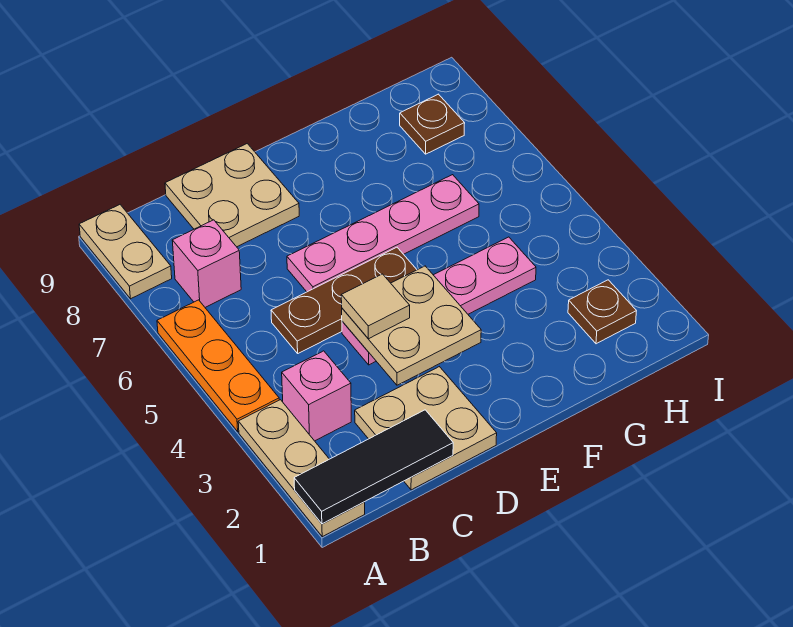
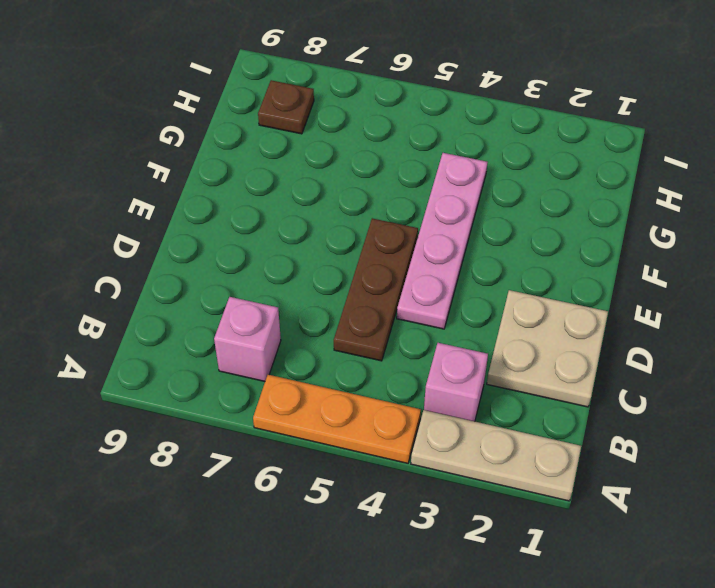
none -> tan plate A8:A9 level 1
none -> tan plate C8:D9 level 1
none -> pink plate D6:G6 level 1

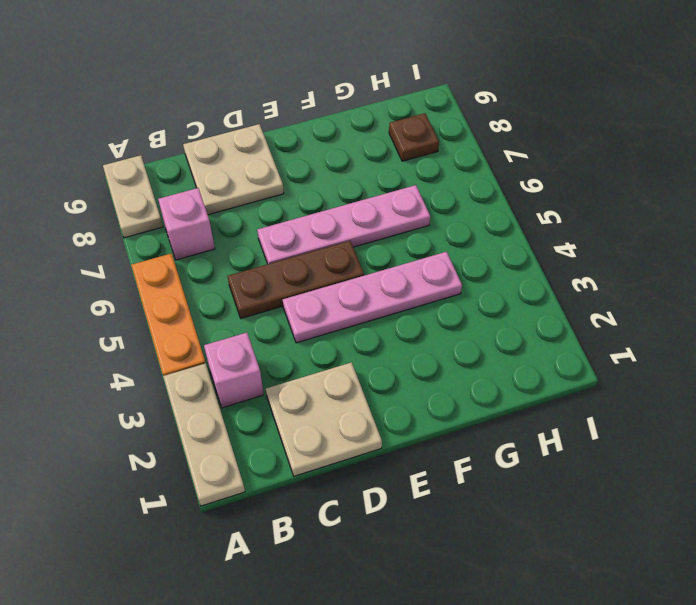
none -> brown plate H2 level 1
none -> black tile A1:C1 level 2
none -> tan plate D3:E4 level 2

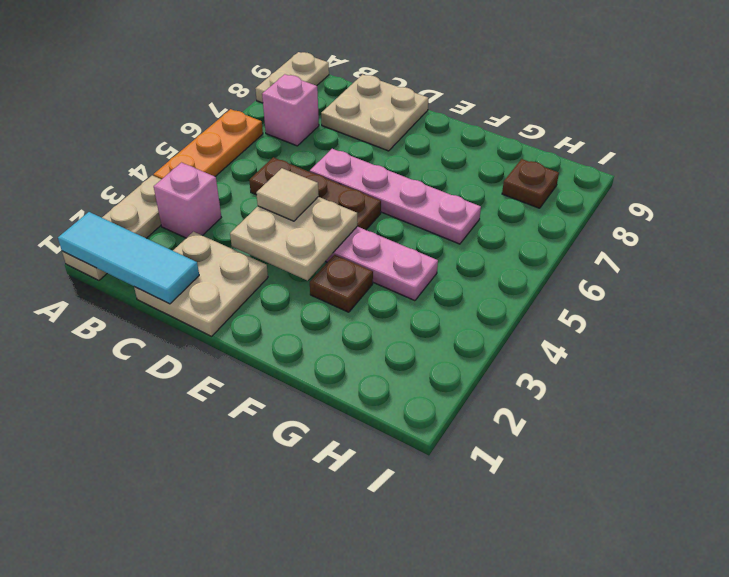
cyan tile A1:C1 level 2 -> black tile A1:C1 level 2
brown plate F3 level 1 -> brown plate H2 level 1

